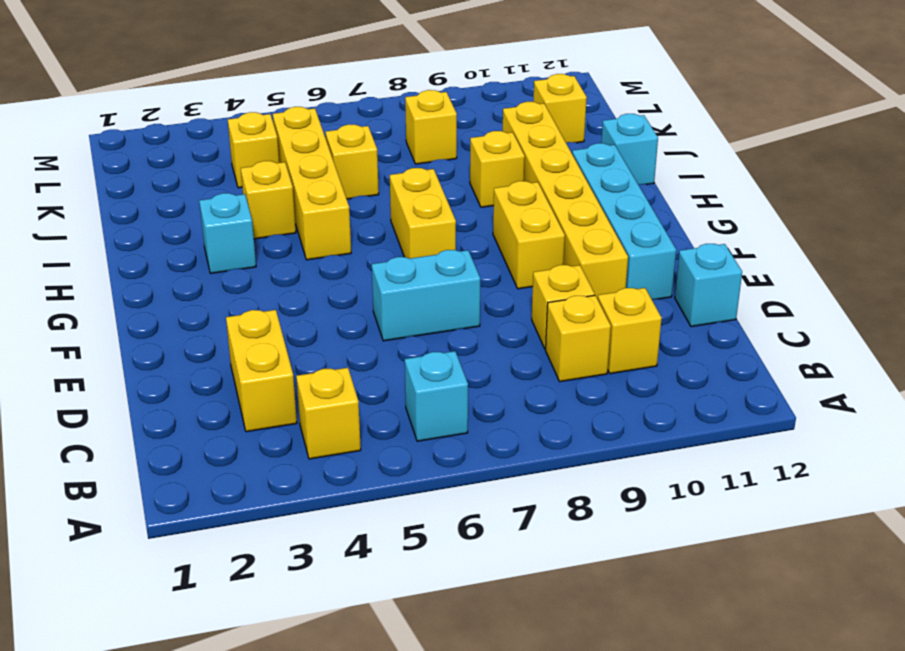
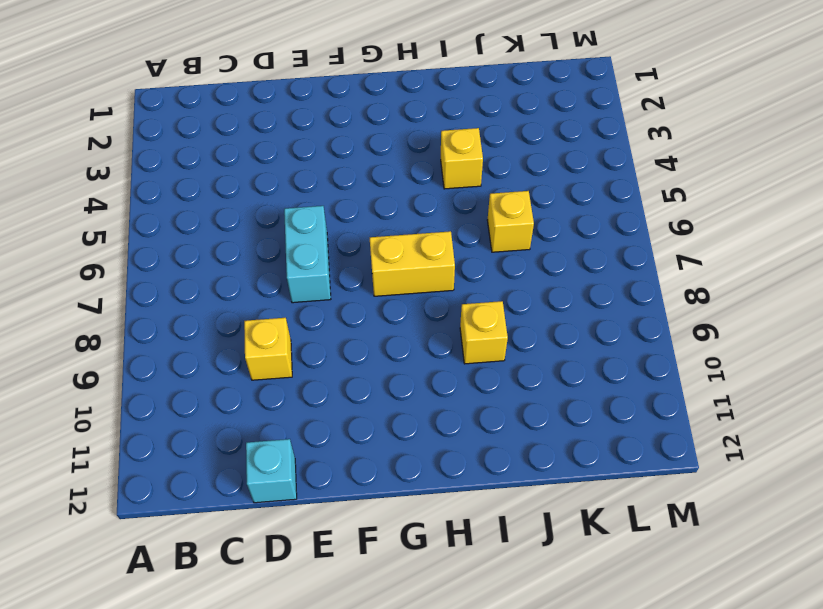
none -> yellow brick B4 level 1
none -> cyan brick B6 level 1
none -> yellow brick C3:D3 level 1

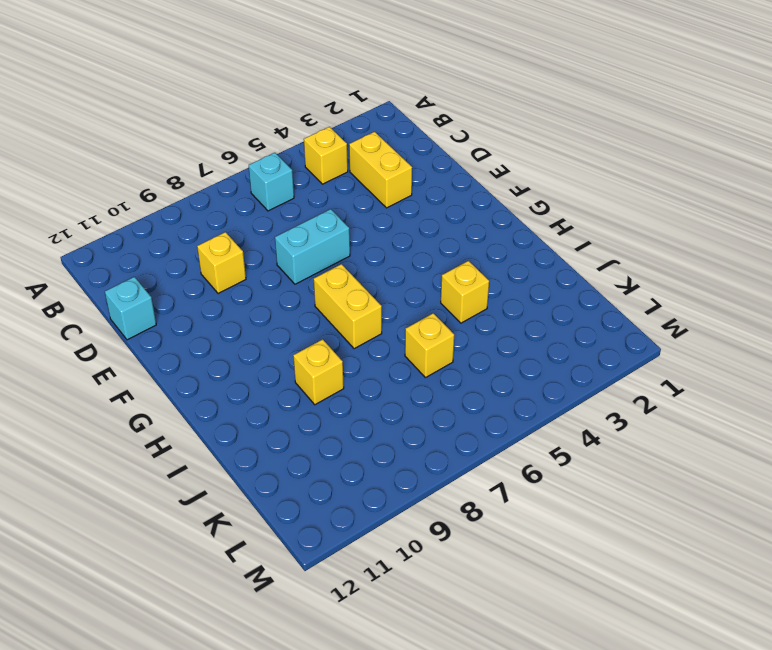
none -> yellow brick C9 level 1
none -> yellow brick C10 level 1
none -> yellow brick E10:J10 level 1

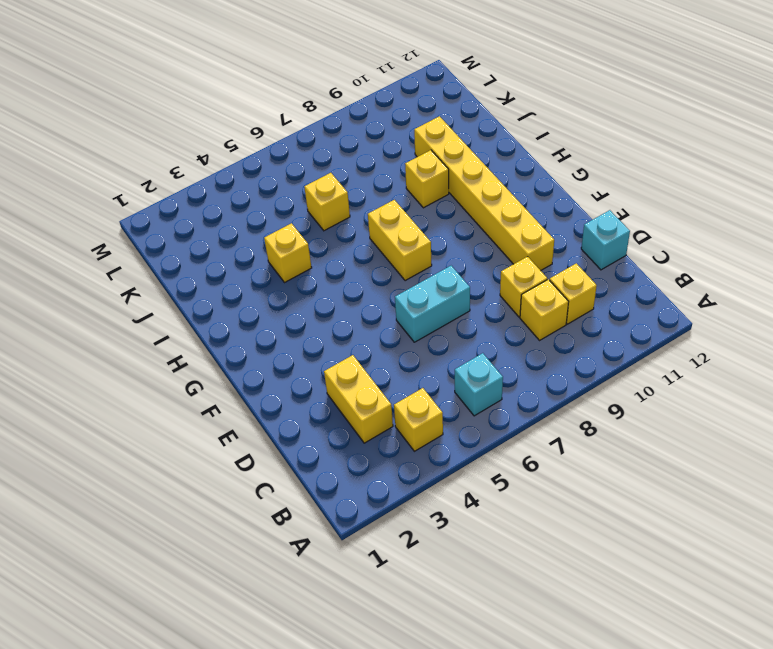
none -> cyan brick E11:H11 level 1
none -> yellow brick F9:G9 level 1
none -> cyan brick H3 level 1

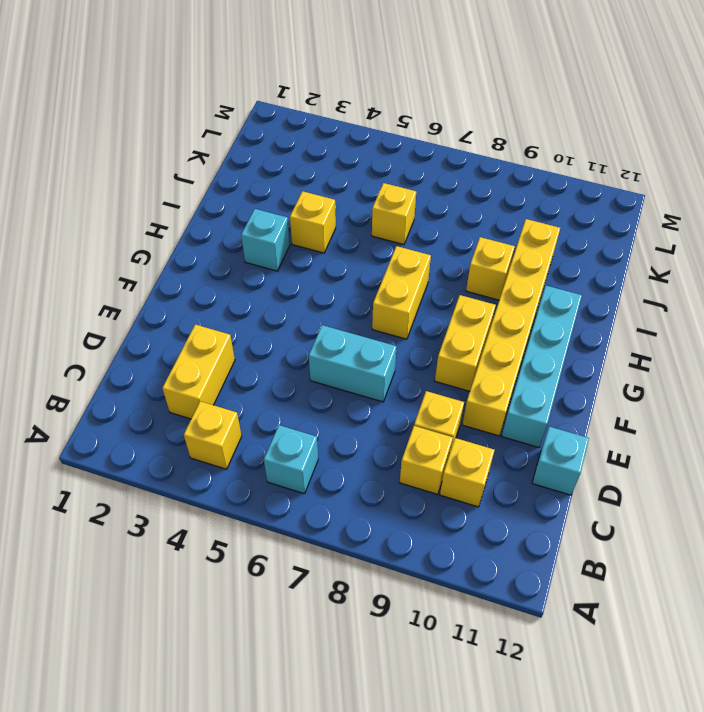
none -> yellow brick H5:K5 level 1
none -> cyan brick I12 level 1
none -> yellow brick K4 level 1

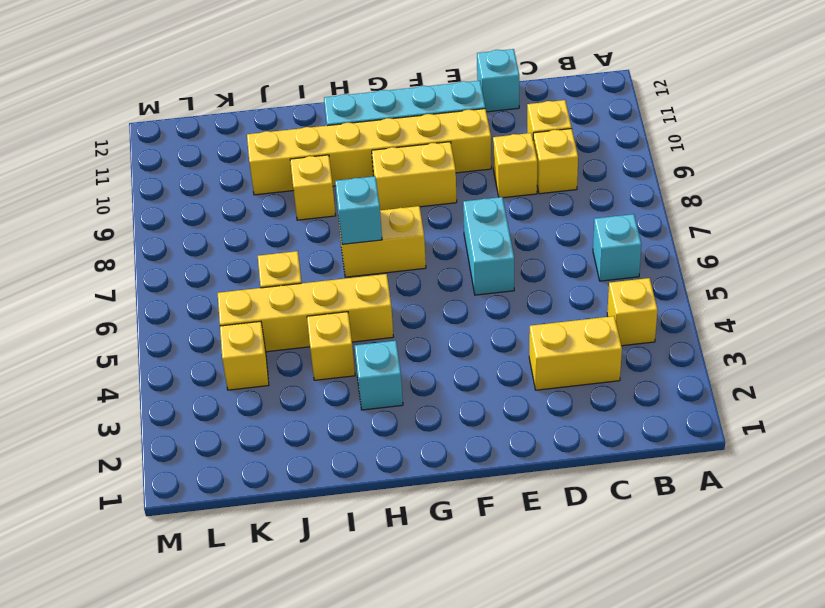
cyan brick H7 level 2 -> cyan brick I12 level 1
none -> yellow brick K8 level 1
none -> yellow brick K11 level 1

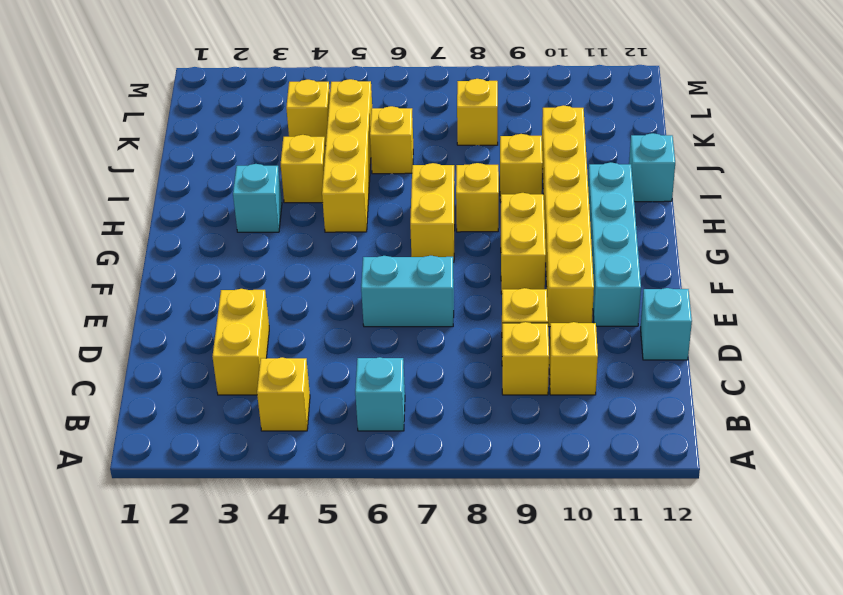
yellow brick H8 level 1 -> yellow brick K11 level 1

